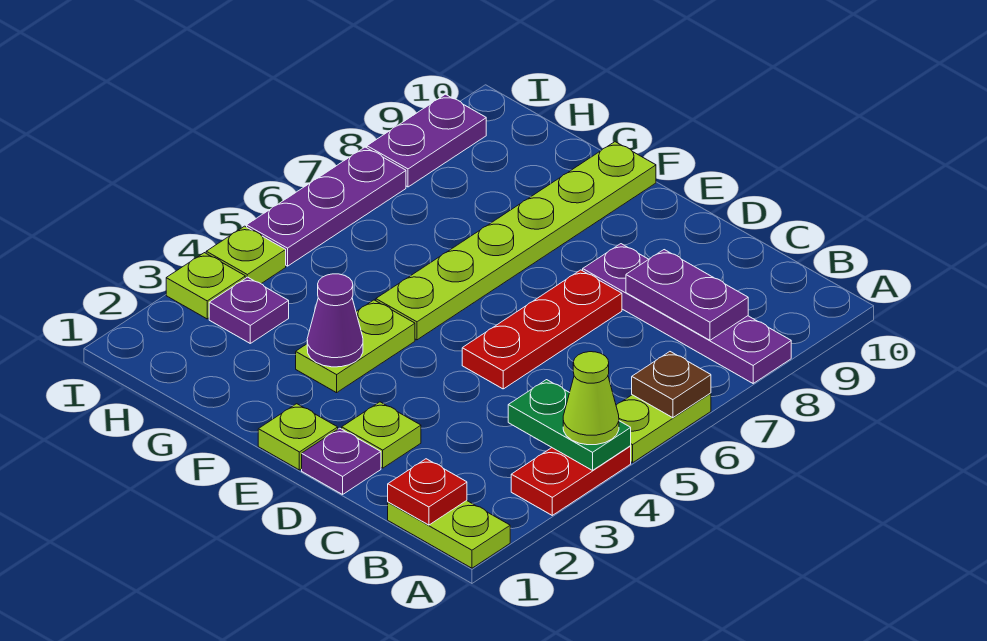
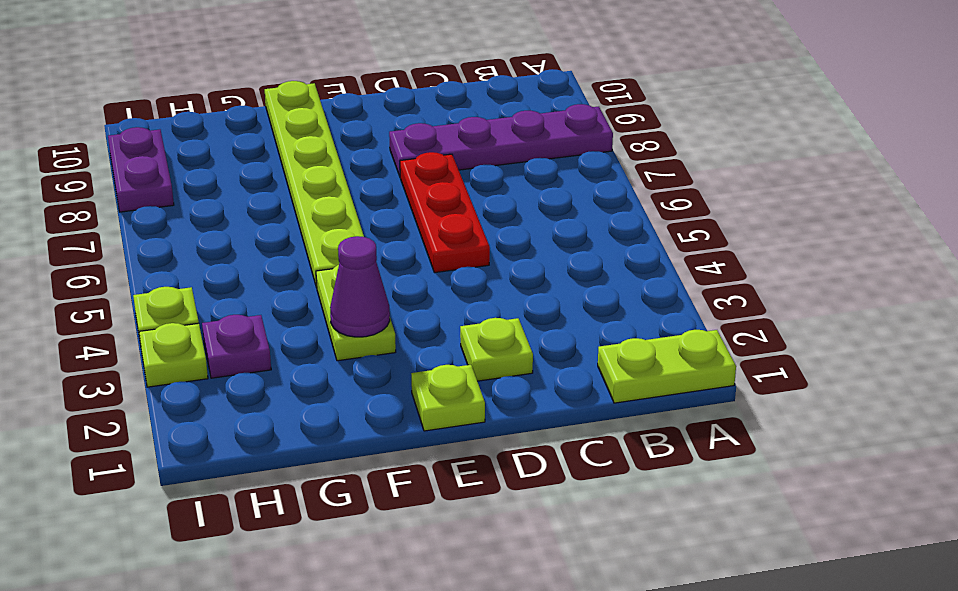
none -> red plate A3:A4 level 1
none -> lime plate A5:A6 level 1
none -> purple plate D1 level 1

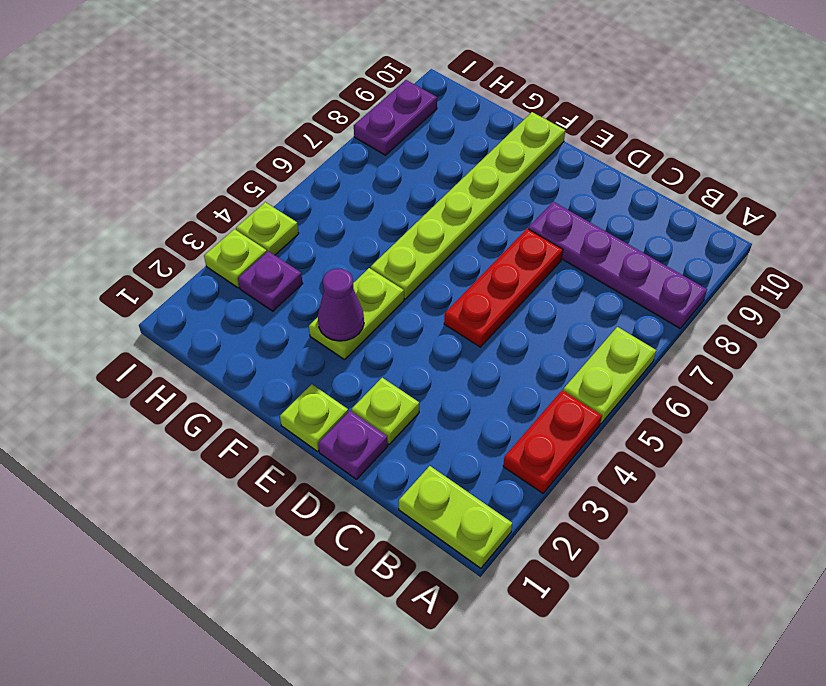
none -> purple plate I5:I7 level 1
none -> green plate A4:B4 level 2
none -> brown plate A6 level 2

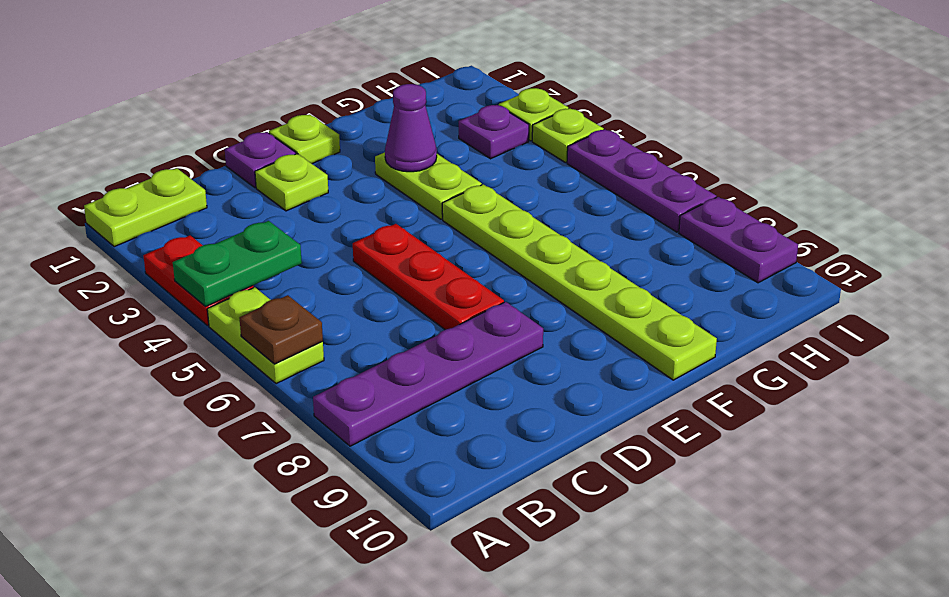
none -> red plate B1 level 2
none -> purple plate B8:C8 level 2
none -> lime cone A4 level 3

